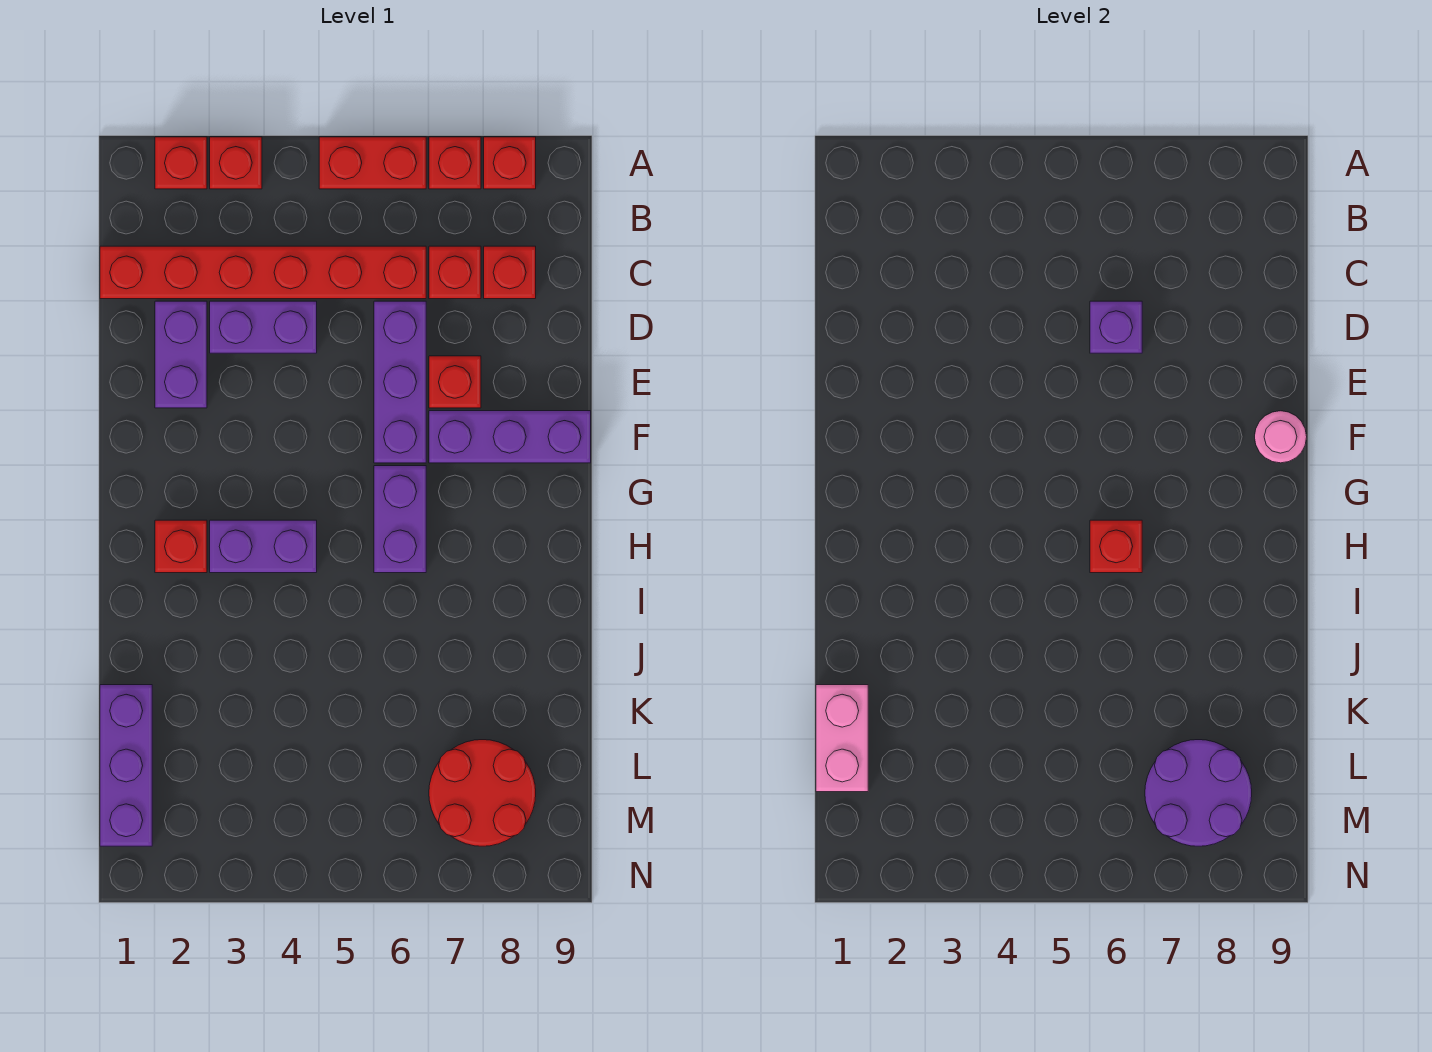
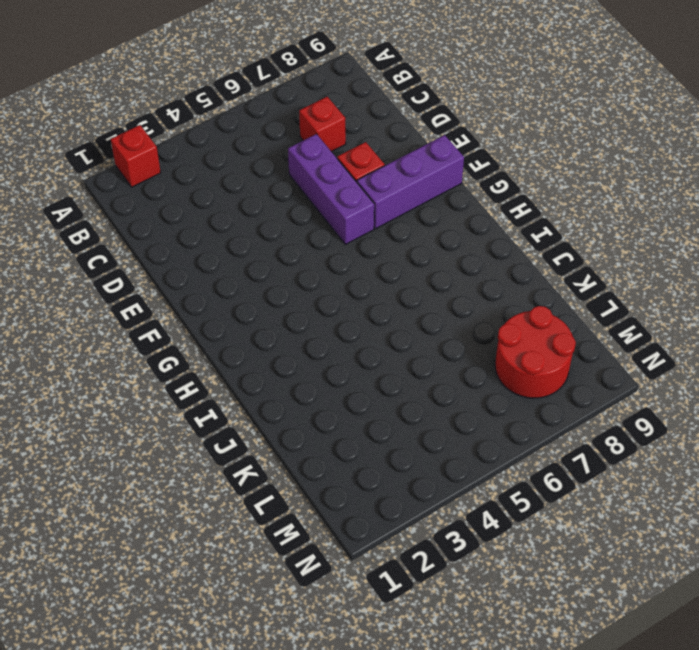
none -> red brick A3 level 1
none -> red brick A5:A6 level 1
none -> red brick A7 level 1

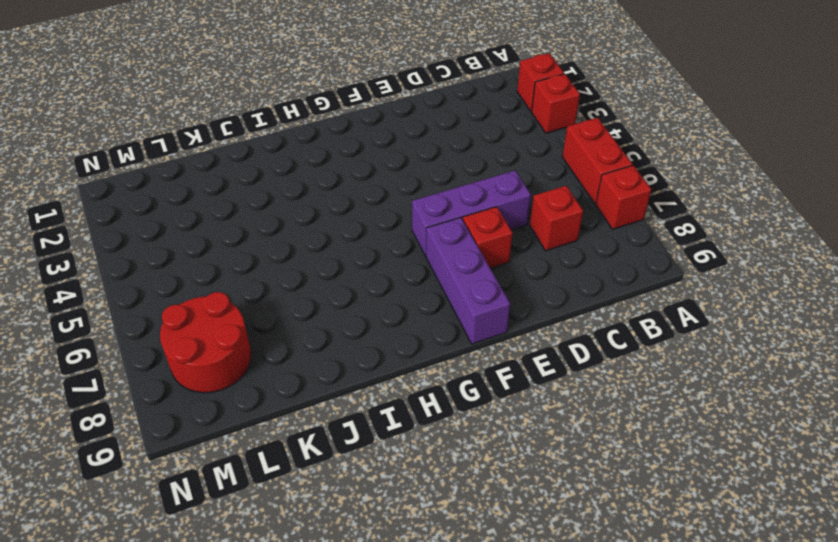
none -> red brick A8 level 1
none -> red brick C1:C6 level 1
none -> red brick C8 level 1

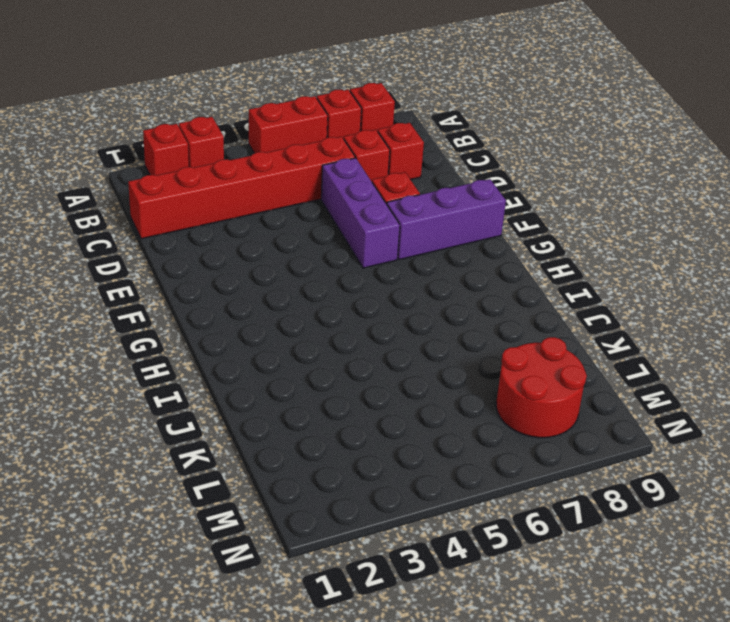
none -> purple brick D2:E2 level 1
none -> purple brick D3:D4 level 1
none -> purple brick G6:H6 level 1

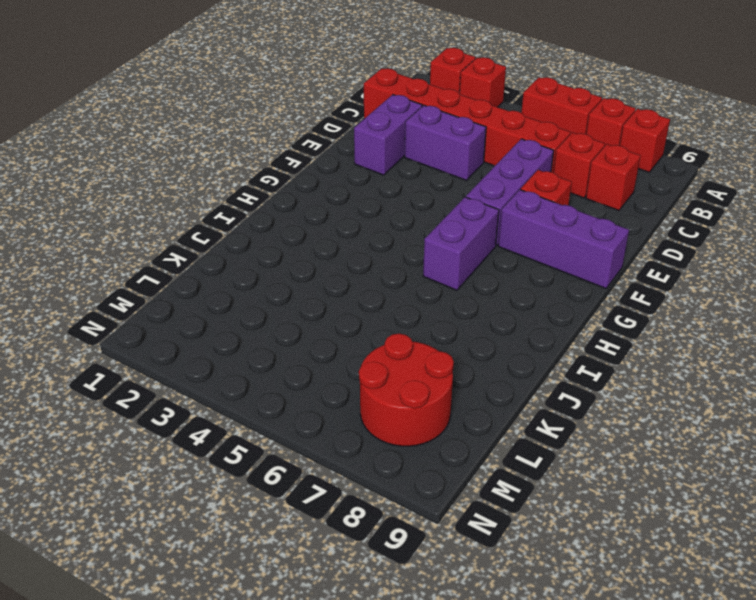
none -> red brick H2 level 1
none -> purple brick H3:H4 level 1
none -> purple brick K1:M1 level 1

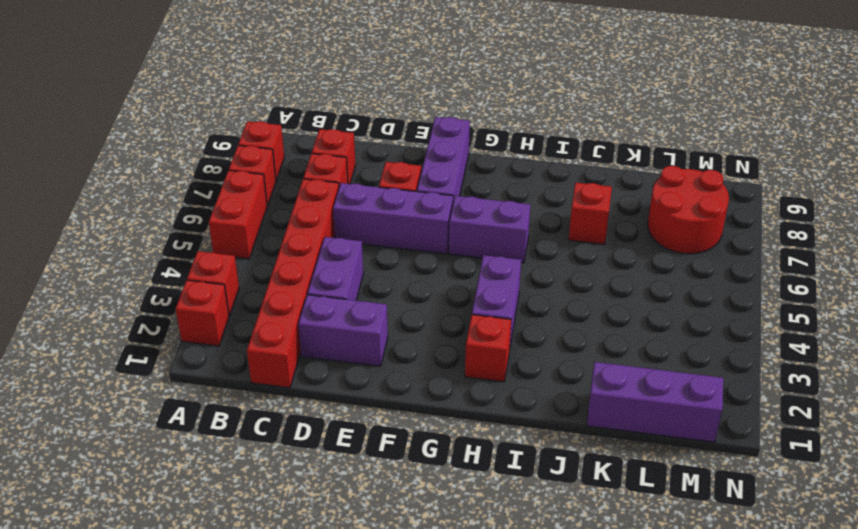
red brick J7 level 1 -> red brick H6 level 2
none -> purple brick D6 level 2
none -> pink round brick F9 level 2
none -> pink brick K1:L1 level 2

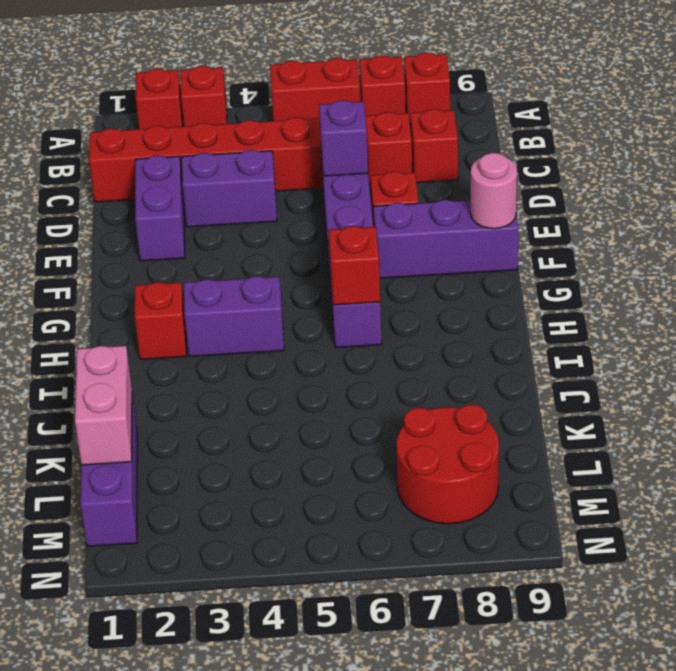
none -> purple round brick L7:M8 level 2

